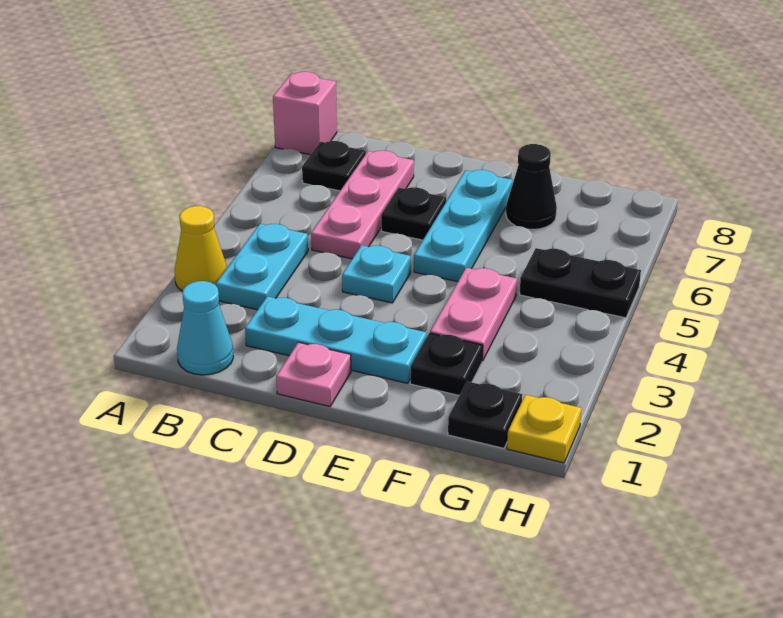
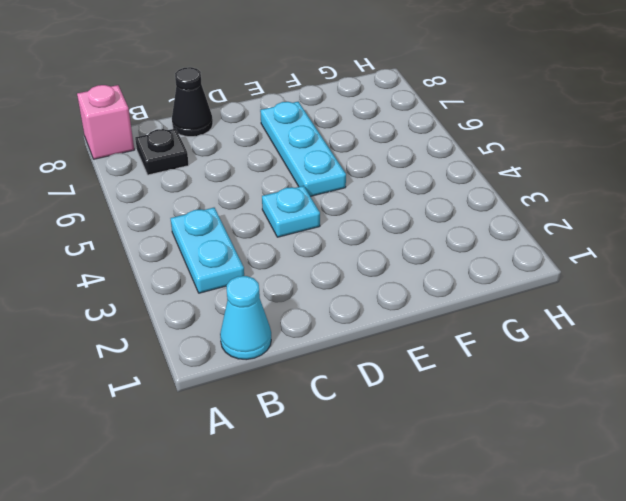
black cone C8 level 1 -> black cone F7 level 1
none -> yellow cone A3 level 1
none -> cyan plate C2:E2 level 1
none -> pink plate C5:C7 level 1

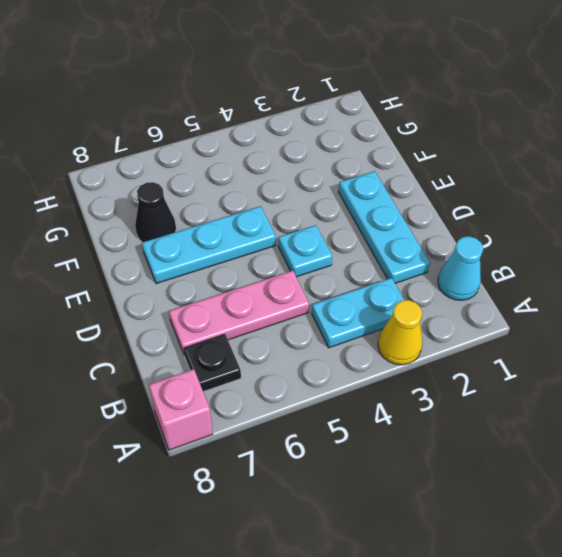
none -> pink plate D1 level 1
none -> black plate D6 level 1
none -> black plate F2 level 1

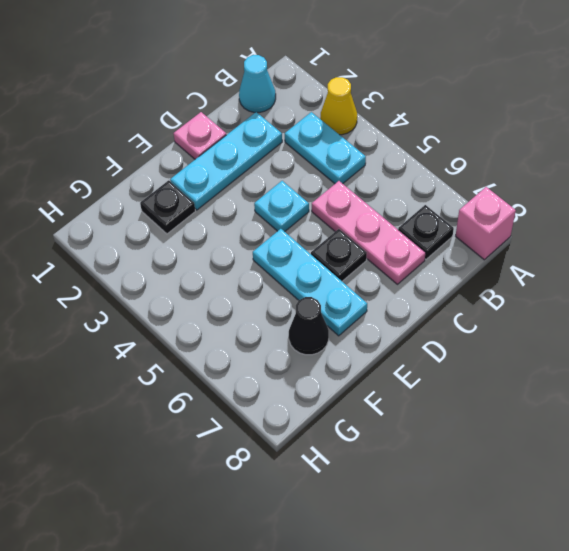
none -> pink plate F3:F4 level 1
none -> black plate G1 level 1
none -> black plate G5:H5 level 1

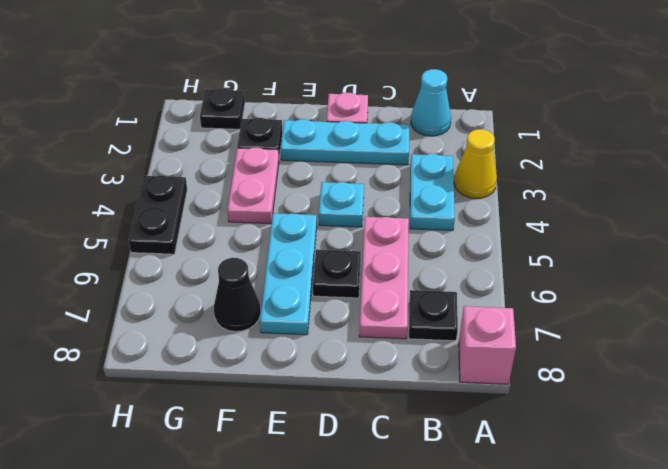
black plate H4:H5 level 1 -> black plate G5:H5 level 1
none -> yellow plate H1 level 1

